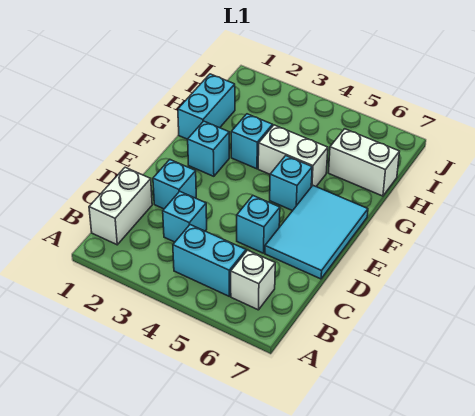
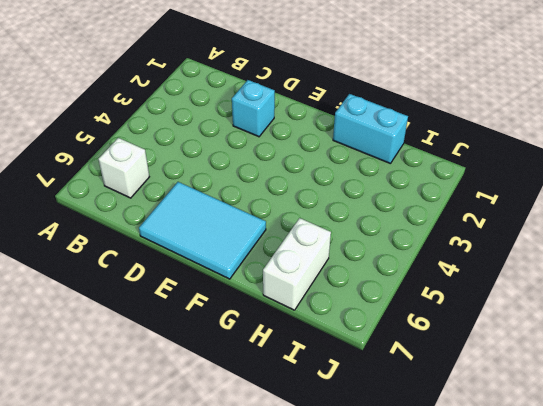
none -> white brick B1:C1 level 1
none -> cyan brick B4:B5 level 1
none -> cyan brick C3 level 1

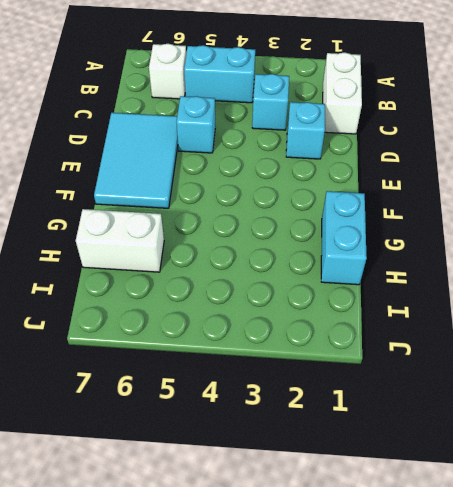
none -> cyan brick F2 level 1
none -> cyan brick F5 level 1
none -> cyan brick G3 level 1

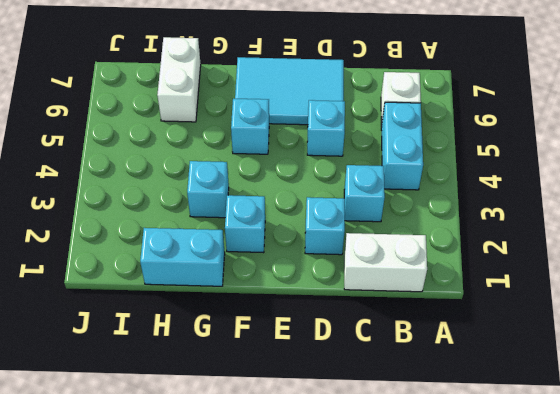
none -> white brick G4:G5 level 1

